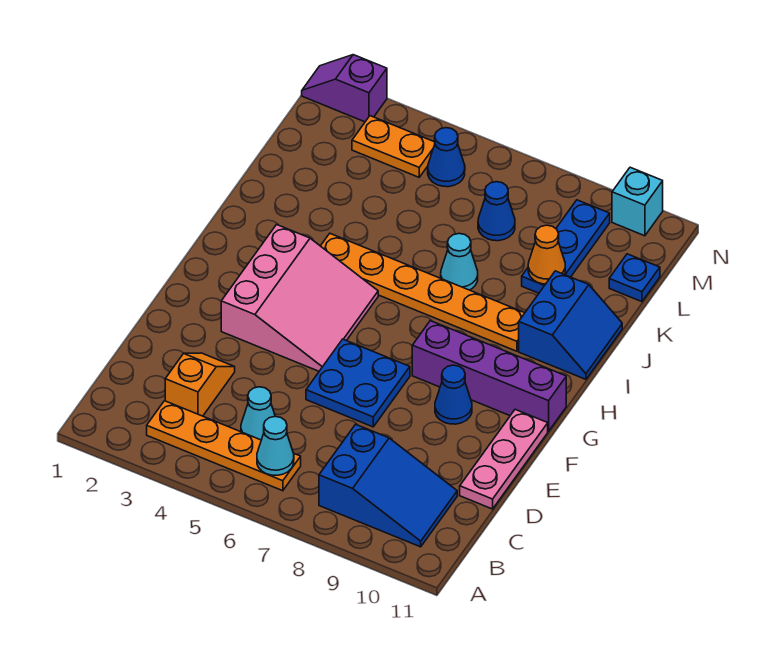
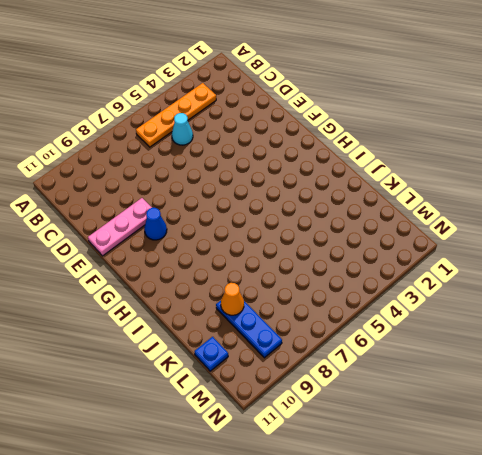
pink plate E9:E11 level 1 -> pink plate D11:F11 level 1
none -> blue slope B8:C10 level 1 top 8
none -> orange slope C3:D3 level 1 top C
none -> blue plate E6:F7 level 1

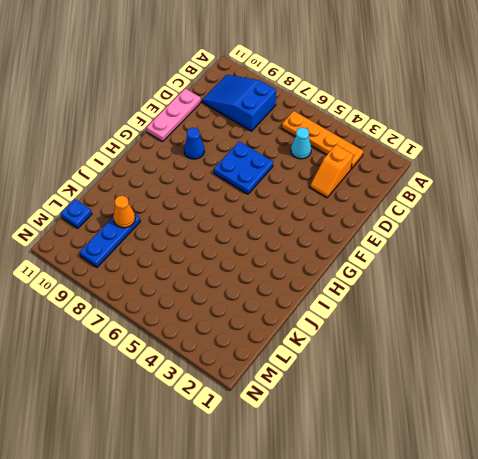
none -> pink slope F3:H5 level 1 top 3
none -> purple brick G8:G11 level 1
none -> orange plate I4:I9 level 1

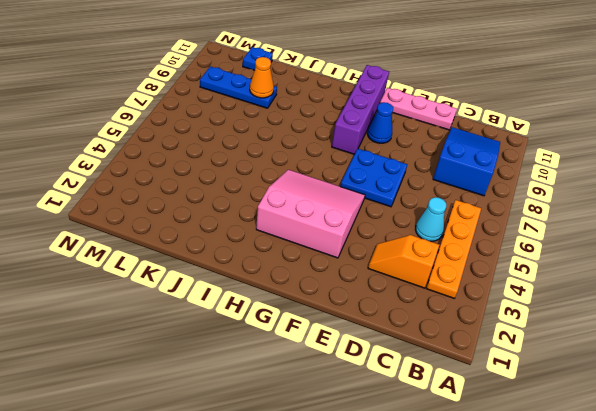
none -> orange plate I4:I9 level 1
none -> blue slope I10:J11 level 1 top 10
none -> cyan cone J7 level 1

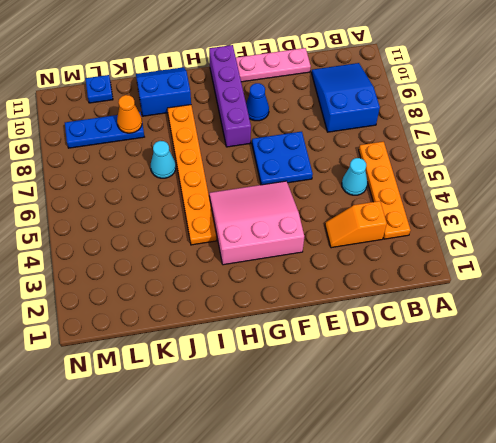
none -> blue cone L7 level 1
none -> orange plate M3:M4 level 1
none -> blue cone M5 level 1

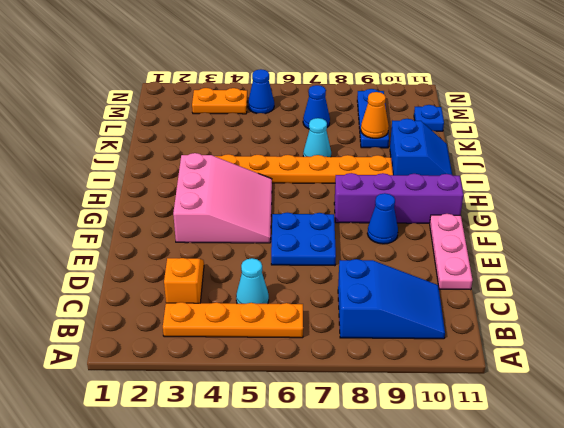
none -> purple slope N1:N2 level 1 top 2
none -> cyan brick N10 level 1
none -> cyan cone B6 level 2

